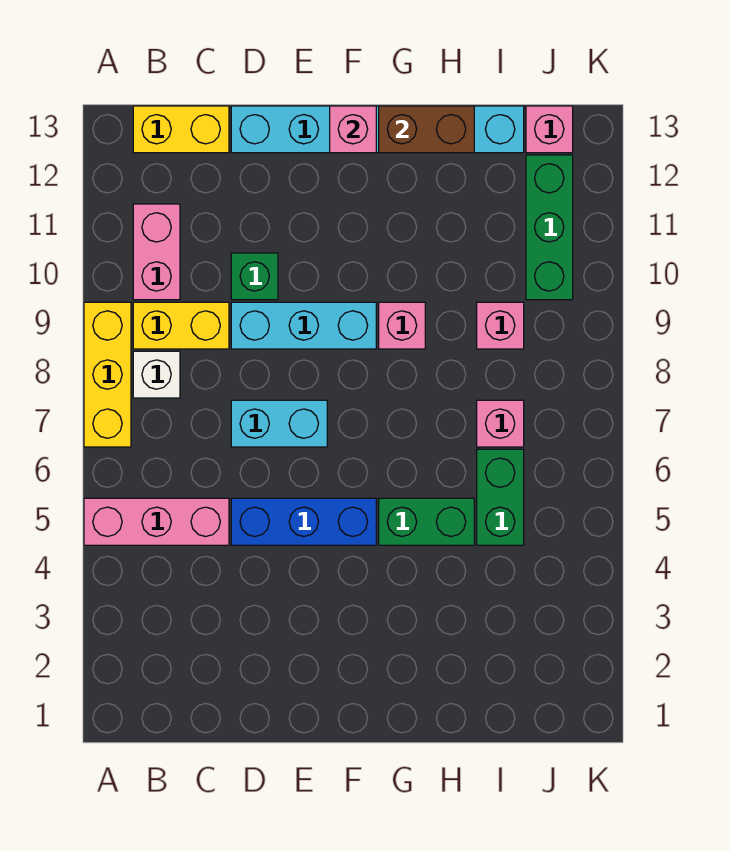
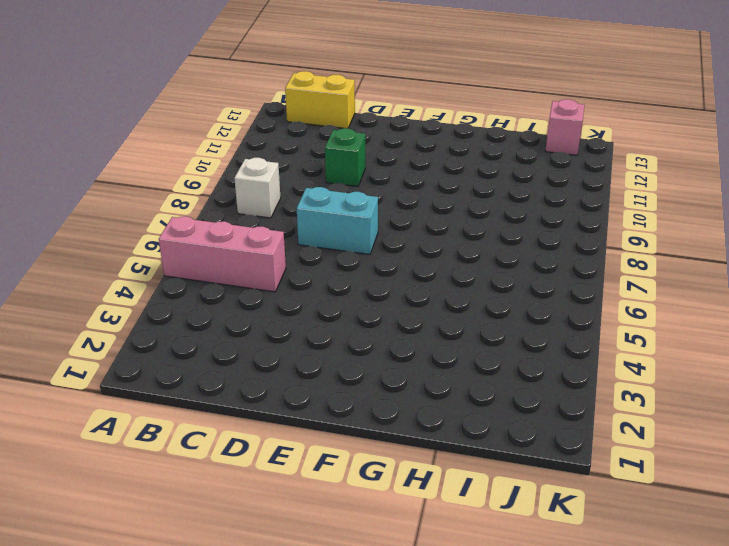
none -> yellow brick A7:A9 level 1
none -> yellow brick B9:C9 level 1
none -> pink brick B10:B11 level 1

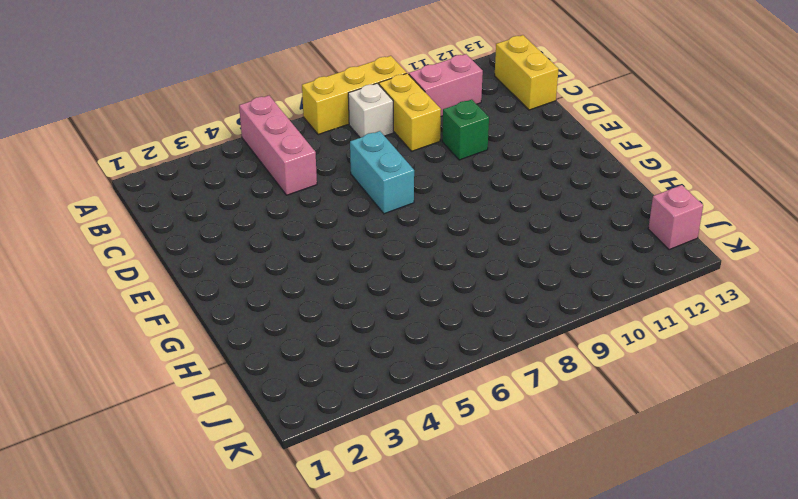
none -> blue brick D5:F5 level 1
none -> cyan brick D9:F9 level 1
none -> cyan brick D13:I13 level 1

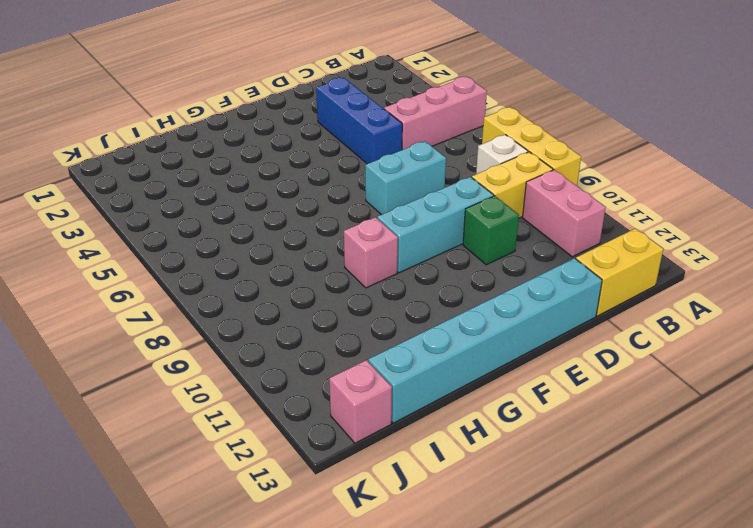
blue brick D3:D5 level 1 -> blue brick D5:F5 level 1
none -> green brick G5:H5 level 1
none -> green brick I5:I6 level 1
none -> pink brick I7 level 1

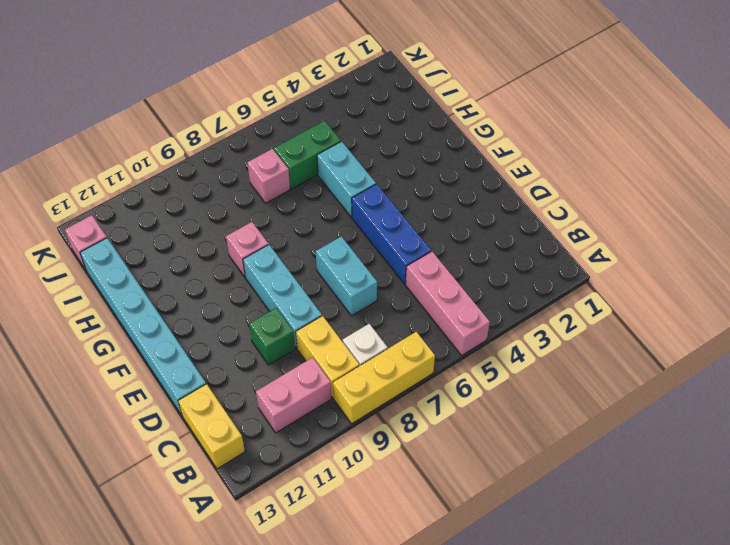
cyan brick G5:H5 level 1 -> green brick G5:H5 level 1
none -> pink brick I9 level 1
none -> green brick J10:J12 level 1
none -> pink brick F13 level 2

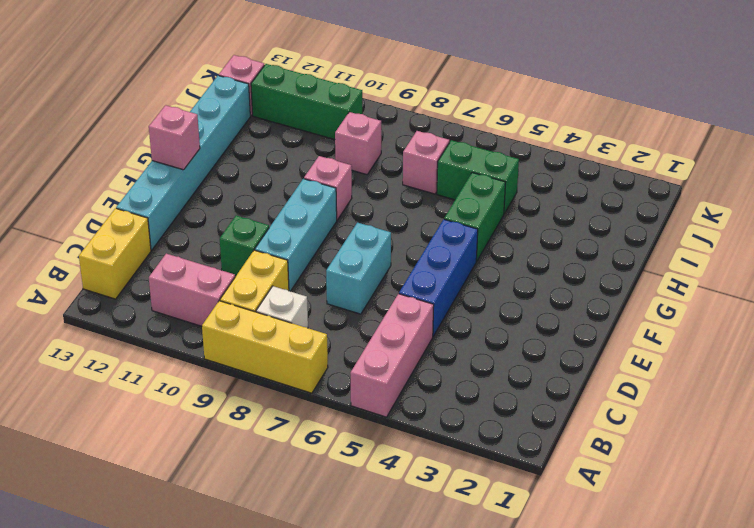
none -> brown brick G13:H13 level 2

